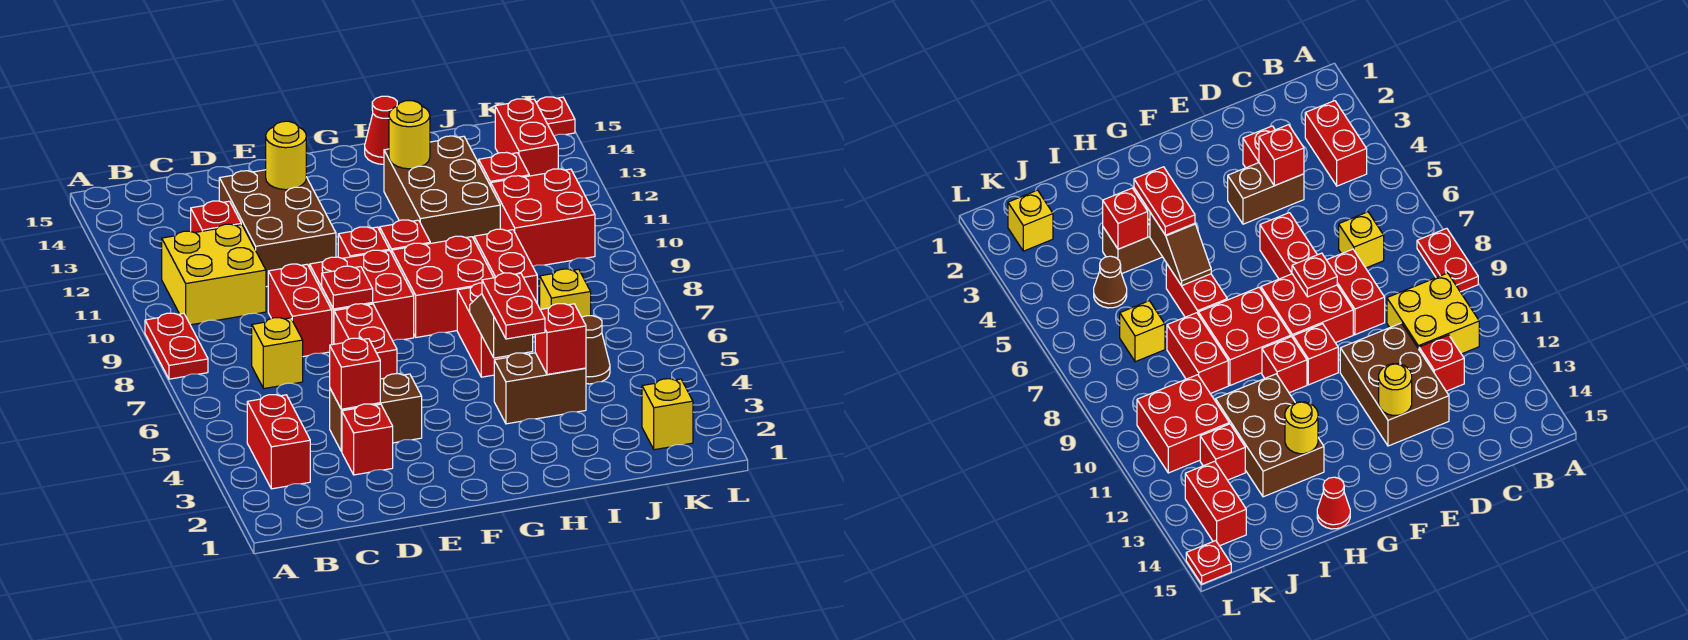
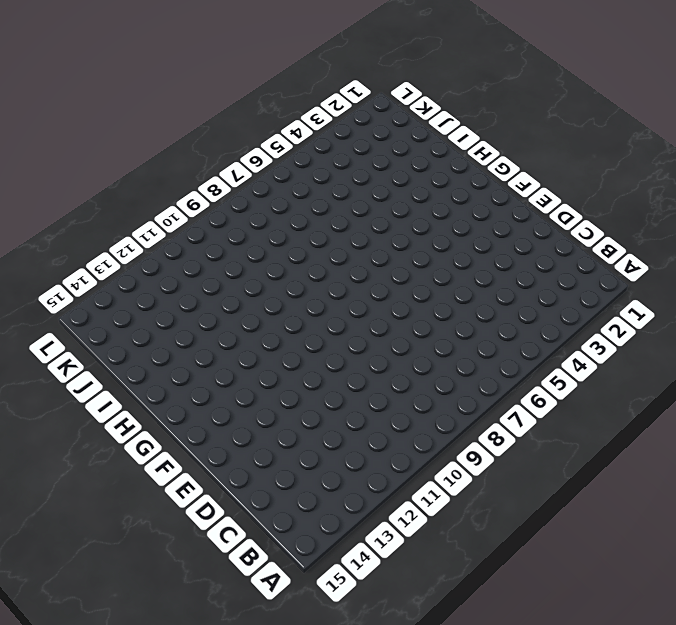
none -> red plate A8:A9 level 1
none -> red brick B3:B4 level 1
none -> yellow brick B10:C11 level 1
none -> yellow brick C7 level 1

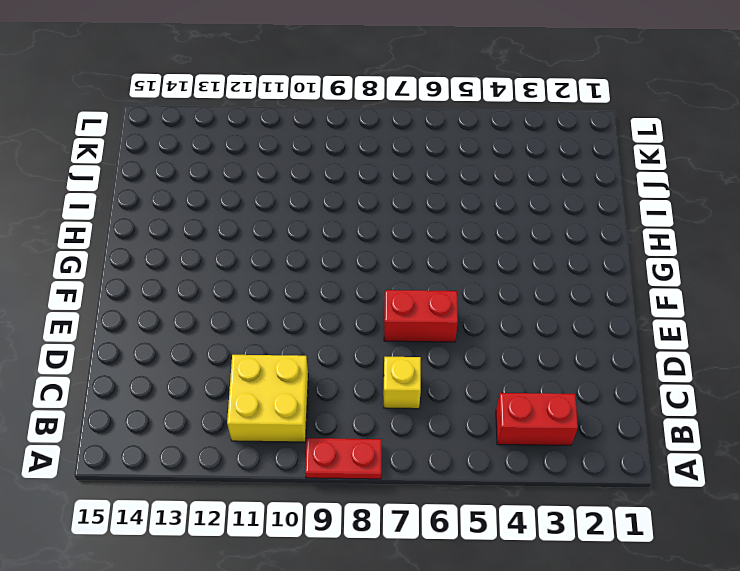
none -> red brick C12 level 1
none -> red brick D3 level 1
none -> brown brick D4:E4 level 1
none -> red brick D8:D9 level 1

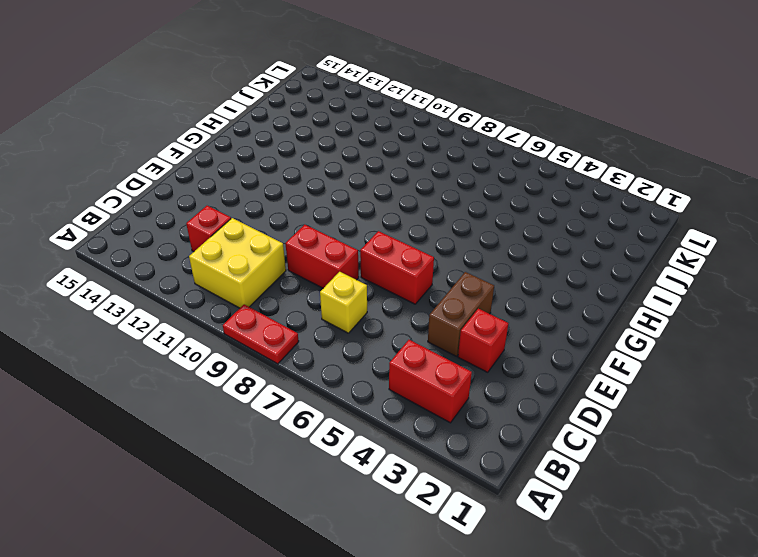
none -> brown brick D11:E13 level 1
none -> red brick E8:F9 level 1
none -> red brick F10 level 1
none -> red brick G8:H9 level 1

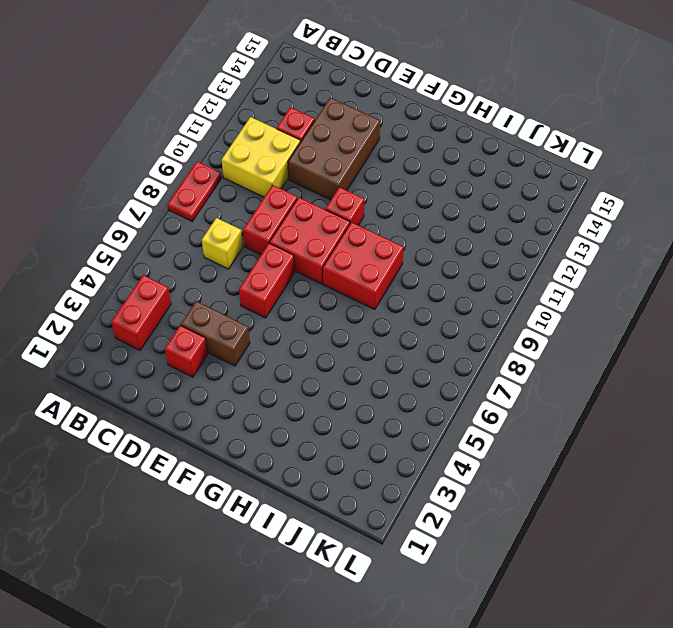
none -> red brick G10 level 1
none -> brown brick H4:I4 level 1
none -> red brick H6:H7 level 1
none -> brown brick H11:I13 level 1

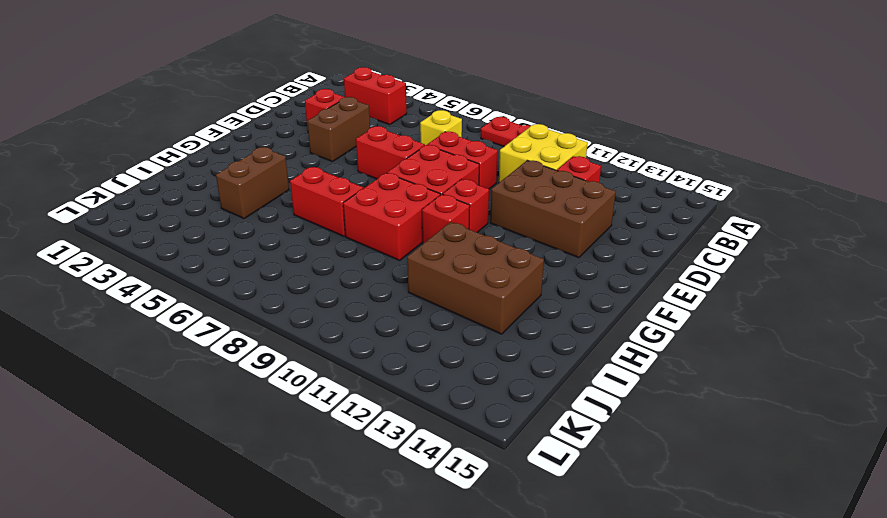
none -> red cone H15 level 1
none -> red brick I8:I9 level 1
none -> brown cone J5 level 1
none -> yellow brick J7 level 1

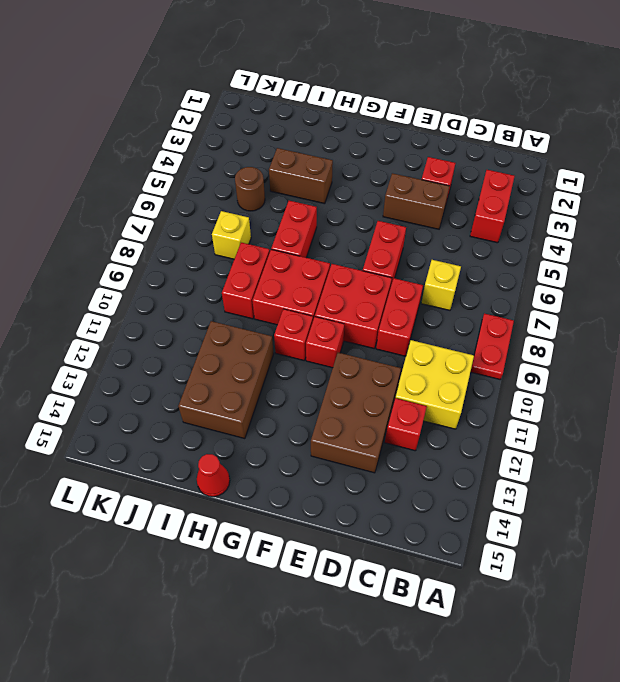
brown round brick J5 level 1 -> brown cone J5 level 1
none -> red brick J10:K11 level 1
none -> red brick J12 level 1
none -> yellow brick K2 level 1
none -> red brick K13:K14 level 1

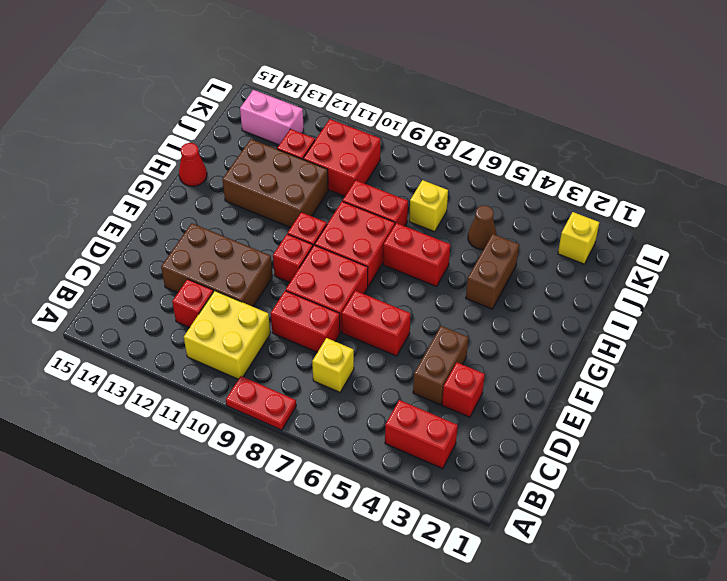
pink brick K13:K14 level 1 -> red brick K13:K14 level 1
none -> red plate L15 level 1
none -> red brick D4 level 2
none -> red plate E8 level 2
none -> yellow round brick E13 level 2

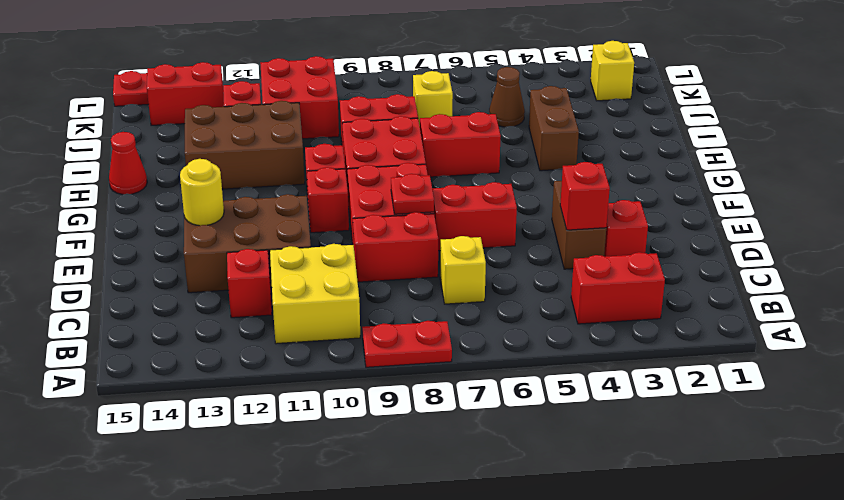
none -> brown slope H5:H6 level 2 top 5
none -> yellow round brick H13 level 2
none -> red brick I4 level 2
none -> red plate H4:H5 level 3

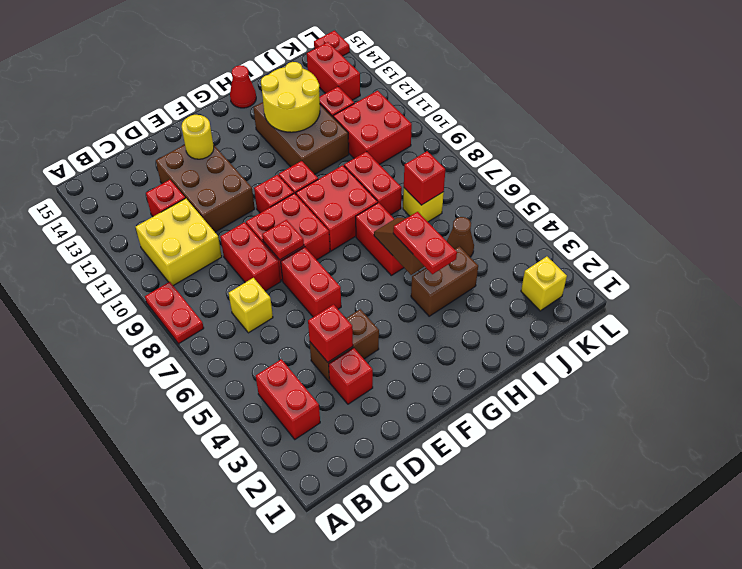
yellow round brick H12:I13 level 2 -> yellow round brick H13 level 2
red brick J7 level 2 -> red brick I4 level 2

